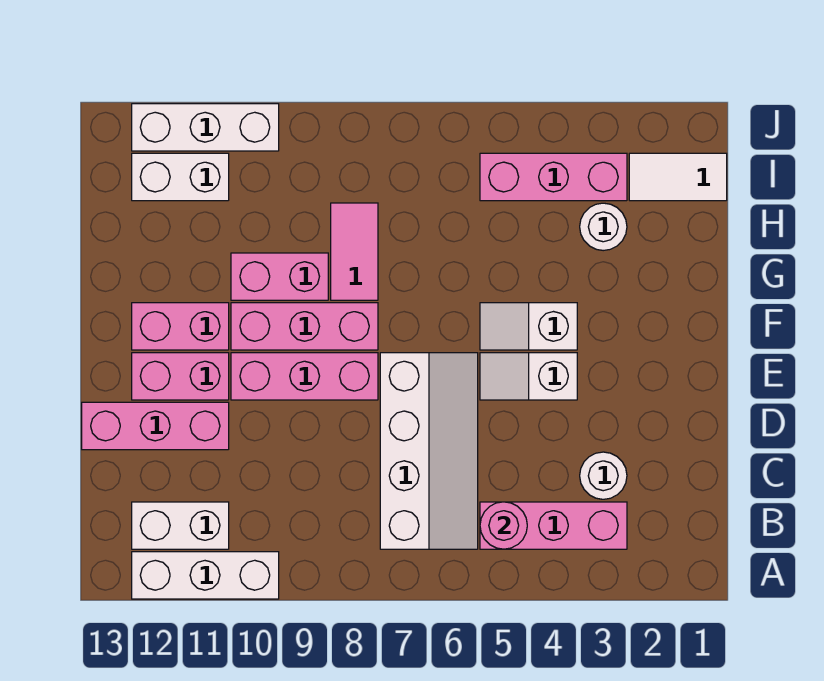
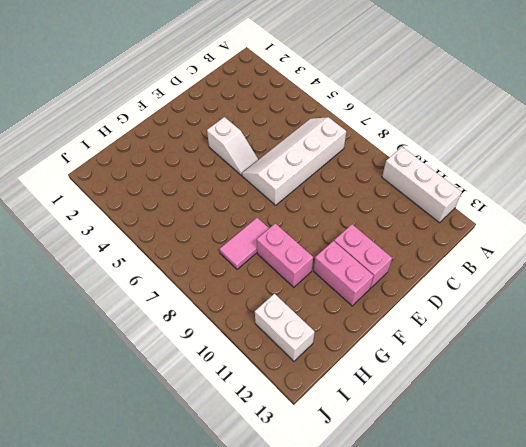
none -> pink brick B3:B5 level 1
none -> white brick B11:B12 level 1
none -> white round brick C3 level 1

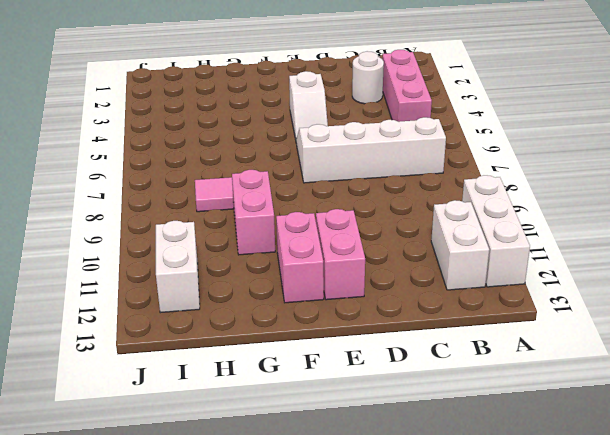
none -> pink brick D11:D13 level 1
none -> pink brick E8:E10 level 1
none -> white slope F4:F5 level 1 top 4

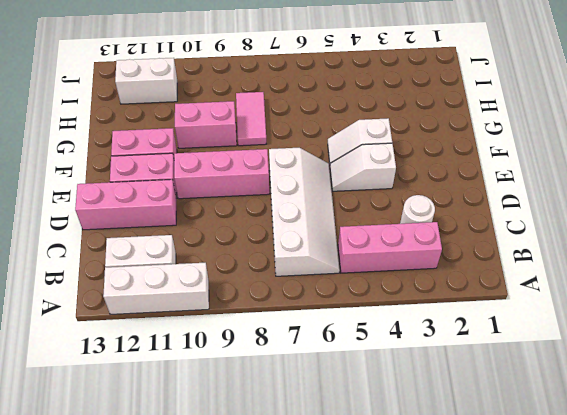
none -> pink brick F8:F10 level 1
none -> white round brick H3 level 1
none -> white tile I1:I2 level 1

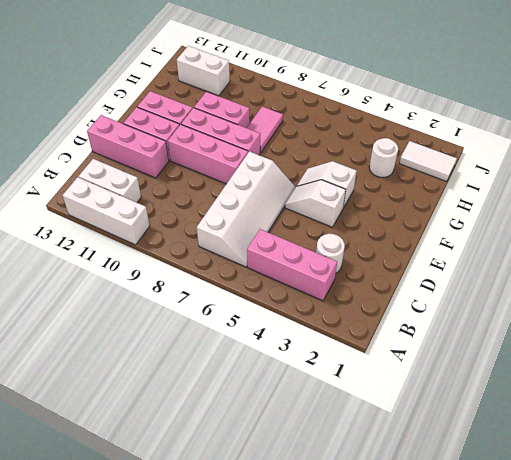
none -> pink brick I3:I5 level 1
none -> white brick J10:J12 level 1
none -> pink round brick B5 level 2

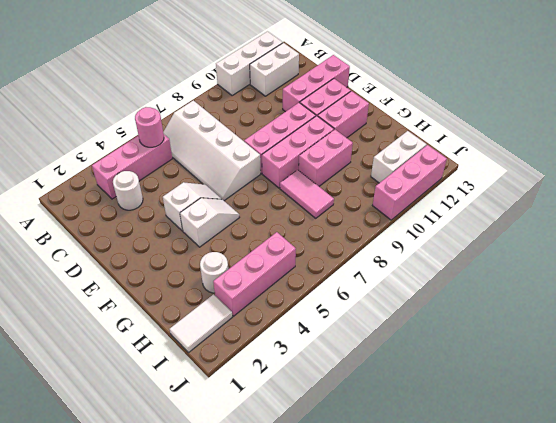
pink brick J10:J12 level 1 -> white brick J10:J12 level 1

